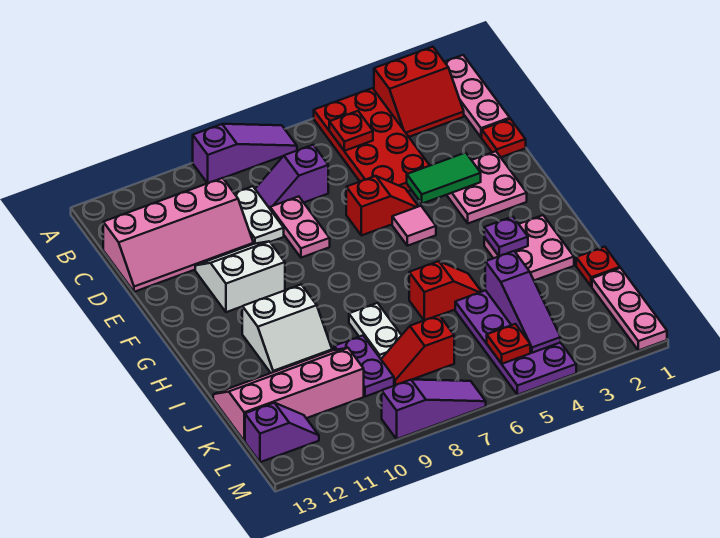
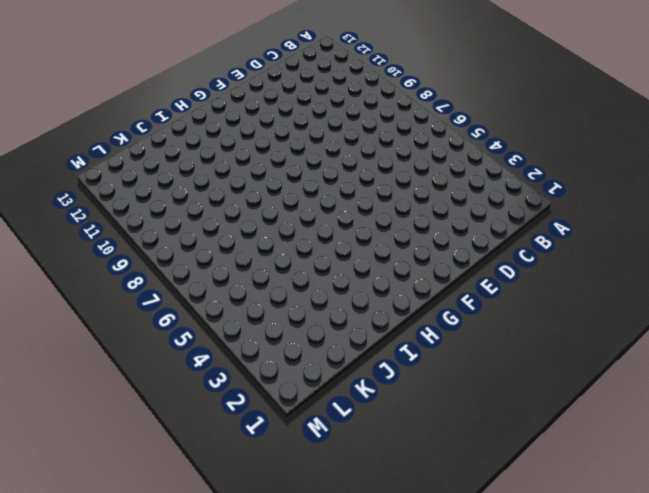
none -> pink plate A1:C1 level 1
none -> red slope A2:B3 level 1 top A
none -> red plate A4:D5 level 1
none -> purple slope A7:A9 level 1 top 9

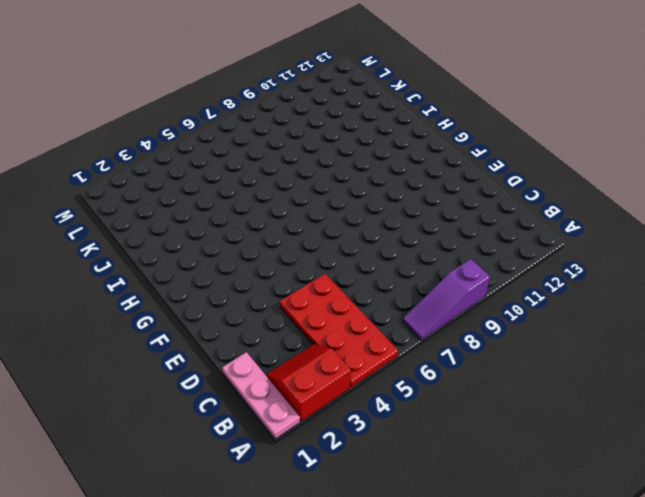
none -> purple slope C7:C8 level 1 top 7
none -> white plate C9:D9 level 1
none -> pink slope C10:D13 level 1 top C
none -> red plate D1 level 1

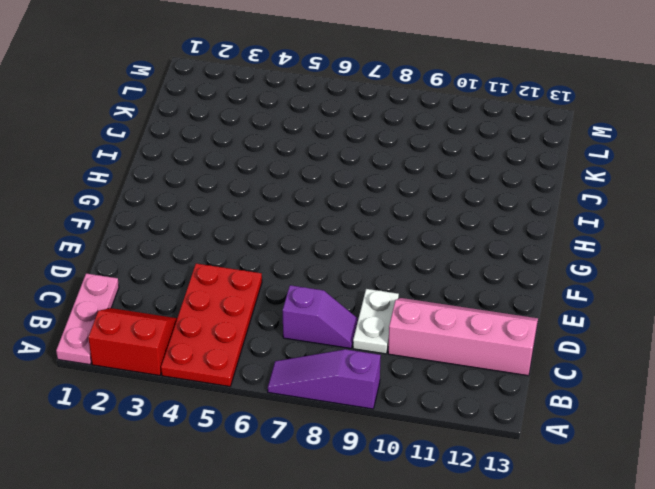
none -> red plate D1 level 1
none -> pink plate D8:E8 level 1
none -> pink plate E2:F3 level 1
none -> red slope E5:E6 level 1 top 6

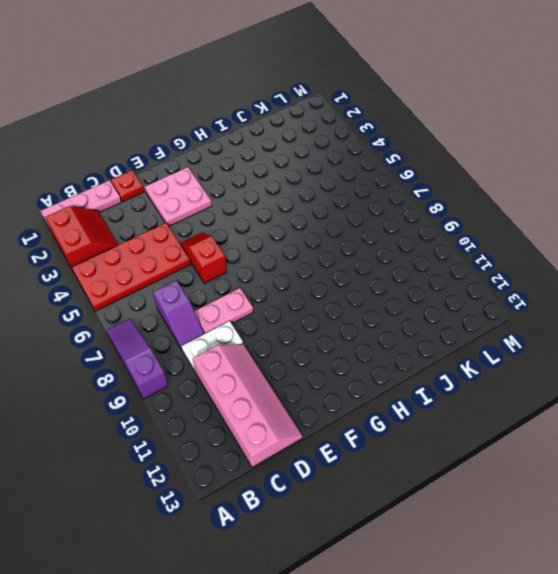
none -> white slope E10:F11 level 1 top F
none -> pink tile F5 level 1
none -> pink plate H2:I3 level 1
none -> white slope H10:I11 level 1 top H

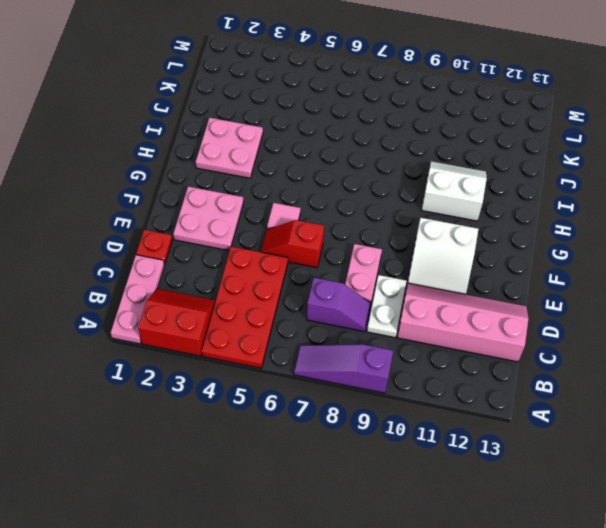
none -> red slope I5:I6 level 1 top 6
none -> white plate I8:J8 level 1
none -> red plate J1 level 1
none -> purple plate J4:M5 level 1

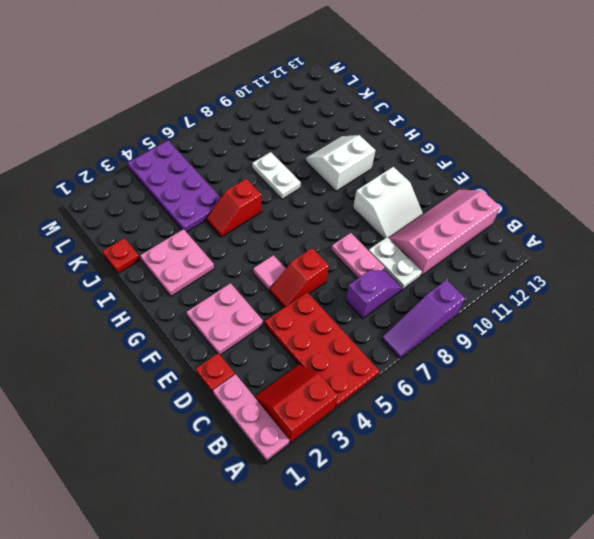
none -> purple plate J9:K9 level 1
none -> pink slope J10:K13 level 1 top K
none -> pink plate K1:M1 level 1
none -> red slope K7:K8 level 1 top 7

